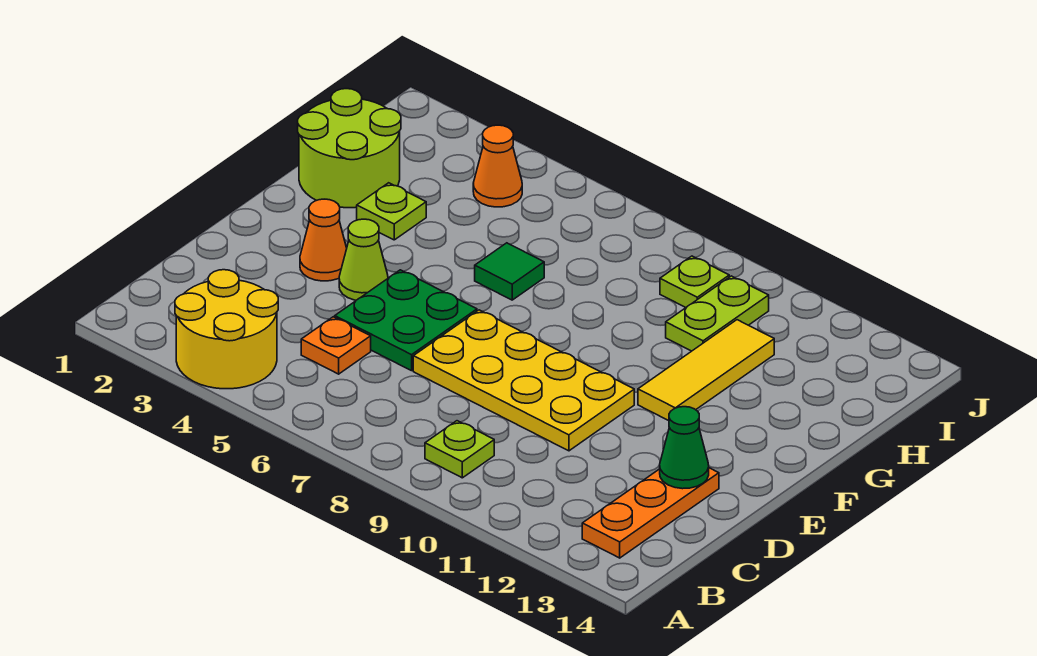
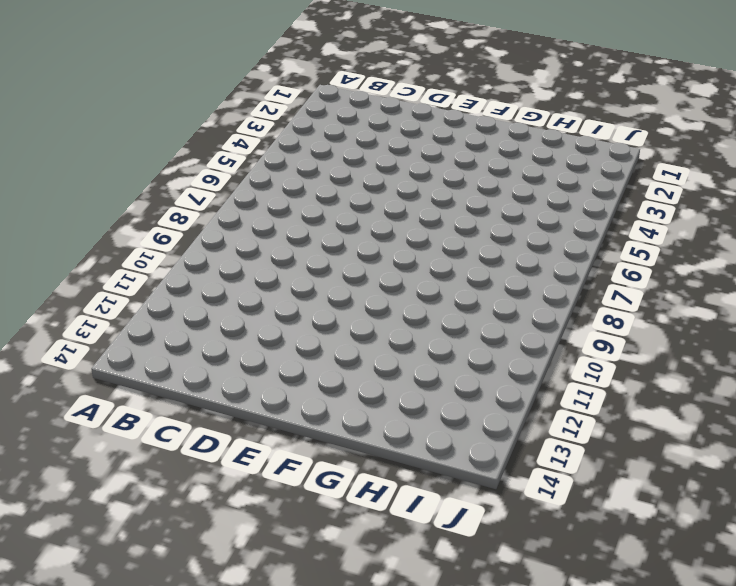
none -> yellow round brick A3:B4 level 1
none -> lime plate B9 level 1
none -> orange plate B13:D13 level 1

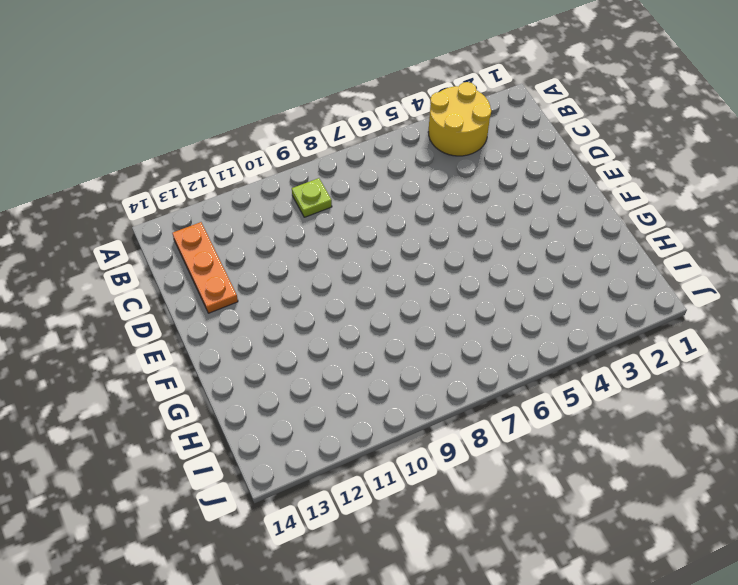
none -> orange plate C5 level 1
none -> green plate D5:E6 level 1
none -> yellow plate D7:E10 level 1

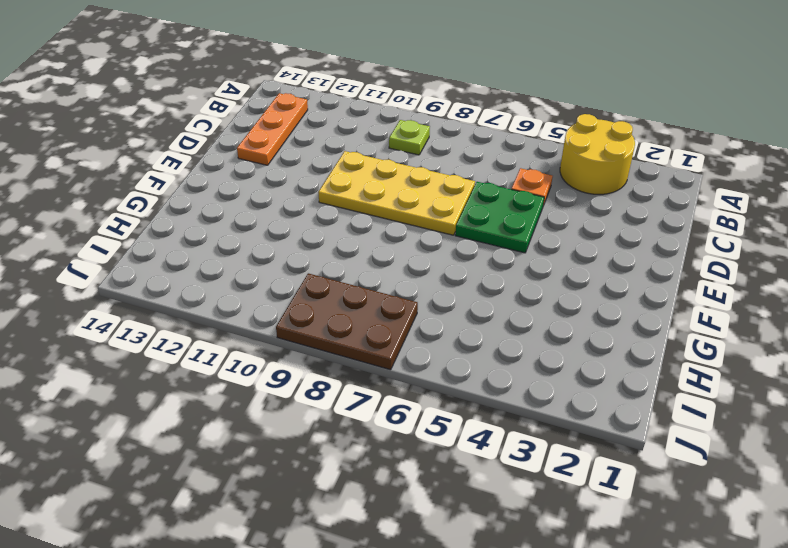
brown plate I7:J9 level 1 -> lime plate I9 level 1
none -> orange cone E3 level 1
none -> lime cone E4 level 1
none -> yellow tile F11:H11 level 1

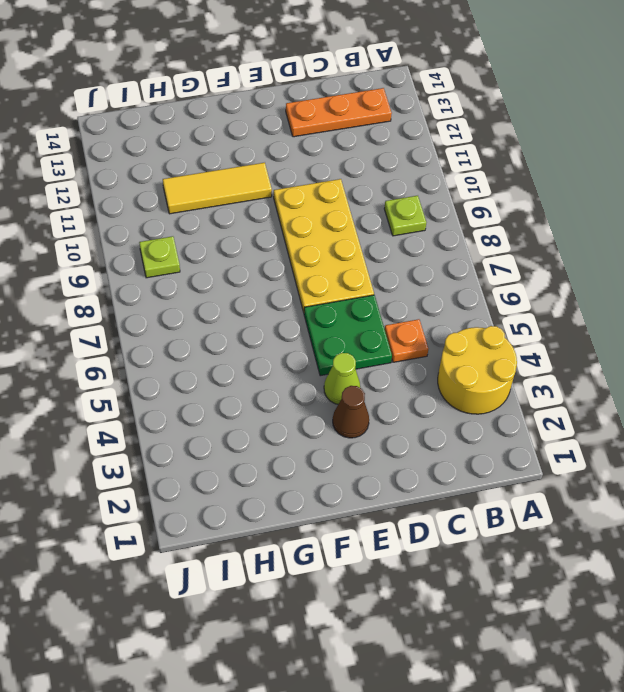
brown cone E3 level 1 -> orange cone E3 level 1
none -> lime round brick G1:H2 level 1
none -> lime plate G3 level 1
none -> green tile G6 level 1

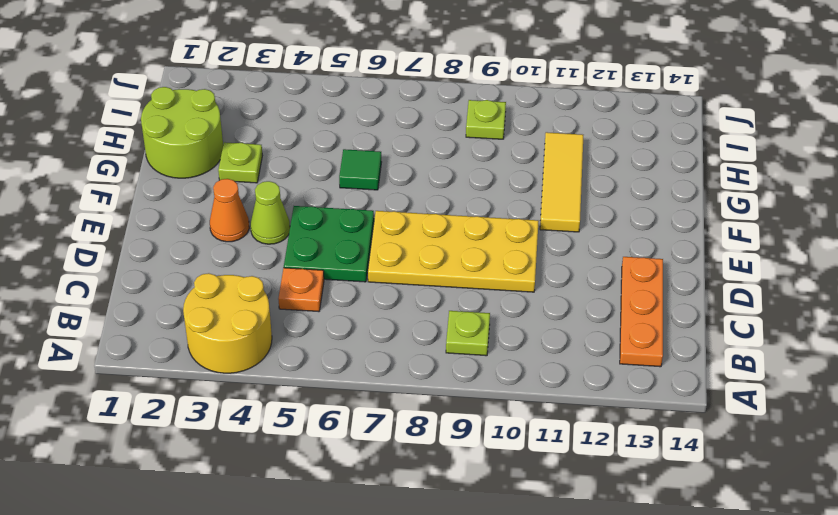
none -> lime plate H10:I10 level 1
none -> orange cone I4 level 1
none -> green cone D13 level 2

